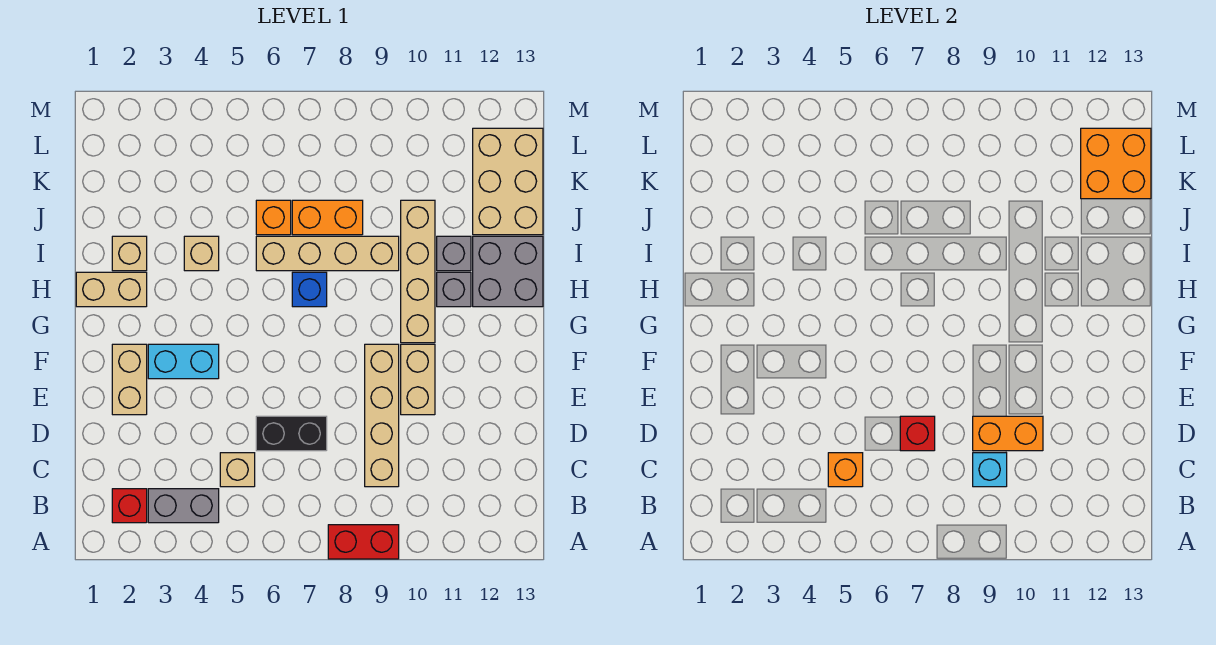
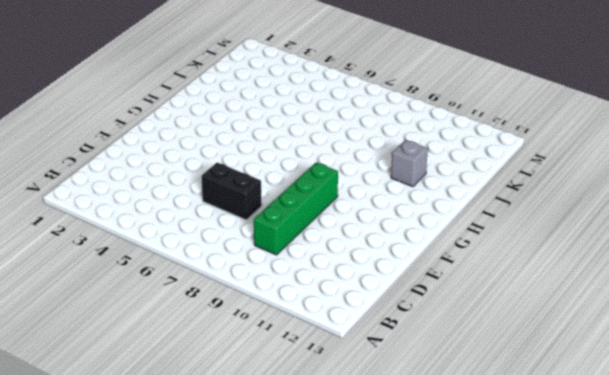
green brick C9:F9 level 1 -> tan brick C9:F9 level 1
none -> red brick A8:A9 level 1
none -> red brick B2 level 1
none -> grey brick B3:B4 level 1

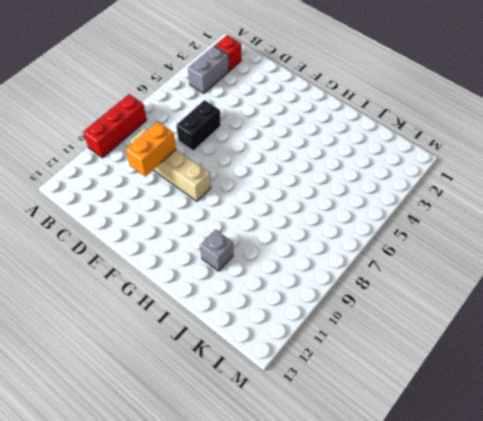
red brick A8:A10 level 1 -> red brick A8:A9 level 1
none -> tan brick C5 level 1
none -> tan brick E2:F2 level 1
none -> tan brick E10:F10 level 1

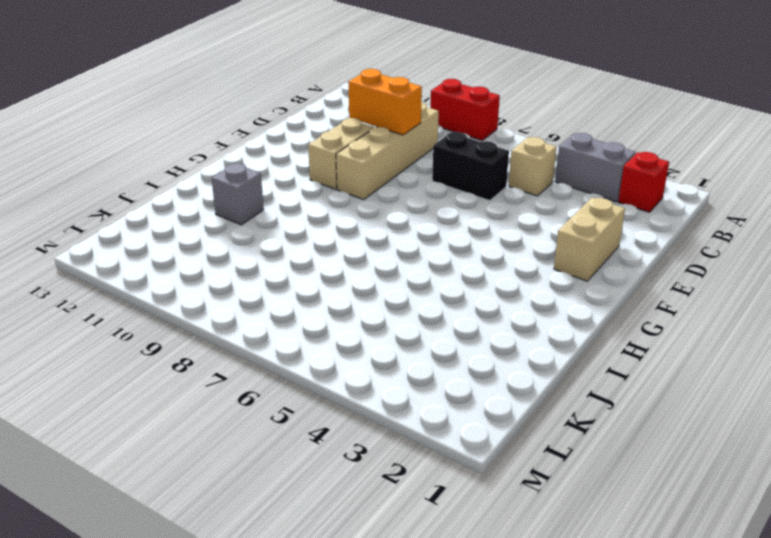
none -> cyan brick F3:F4 level 1
none -> tan brick G10:J10 level 1
none -> tan brick H1:H2 level 1

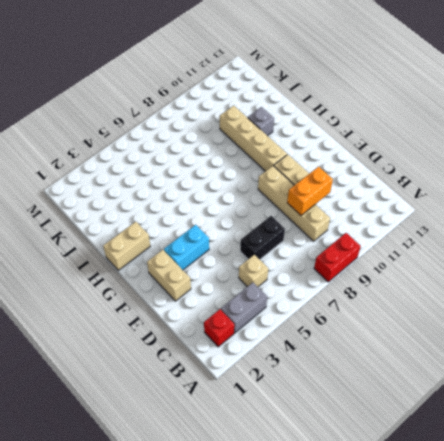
none -> blue brick H7 level 1
none -> grey brick H11 level 1
none -> grey brick H12:I13 level 1

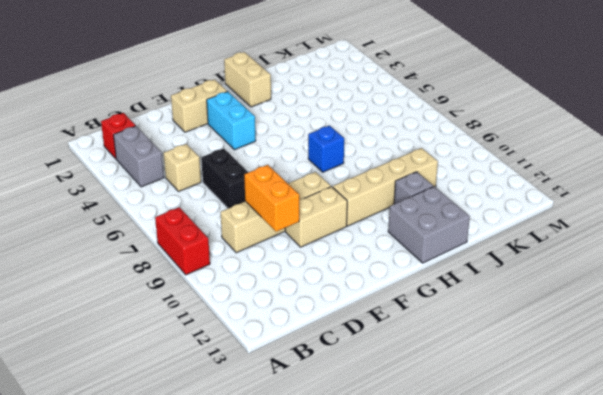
none -> grey brick H11 level 1
none -> tan brick I2 level 1
none -> tan brick I4 level 1

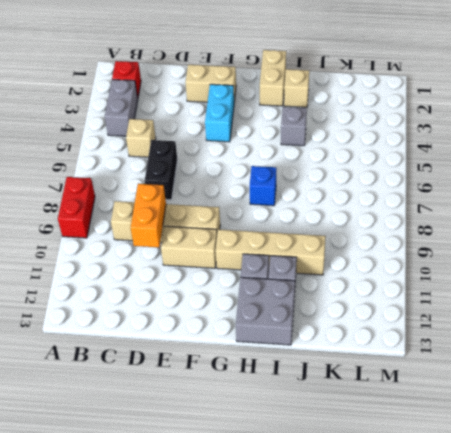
grey brick I4 level 1 -> tan brick I4 level 1
none -> tan brick I6:I9 level 1
none -> orange brick J6 level 1
none -> orange brick J7:J8 level 1

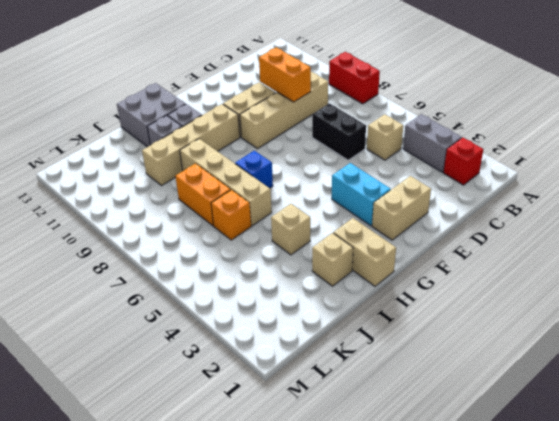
none -> tan brick J12:L13 level 1
none -> orange brick C5 level 2
none -> cyan brick C9 level 2

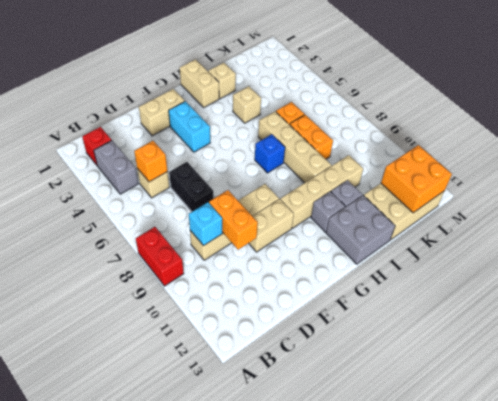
none -> red brick D7 level 2

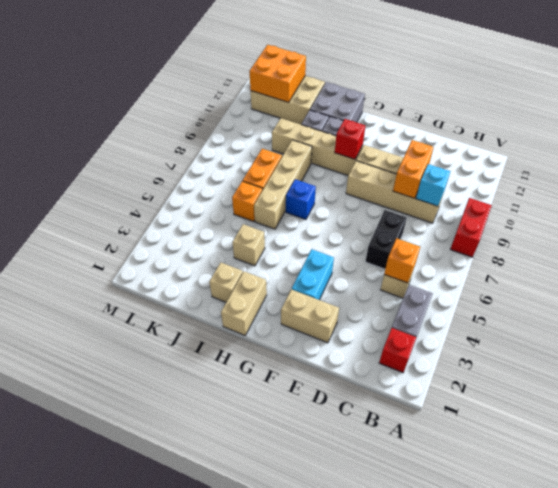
red brick G10 level 2 -> red brick D7 level 2

